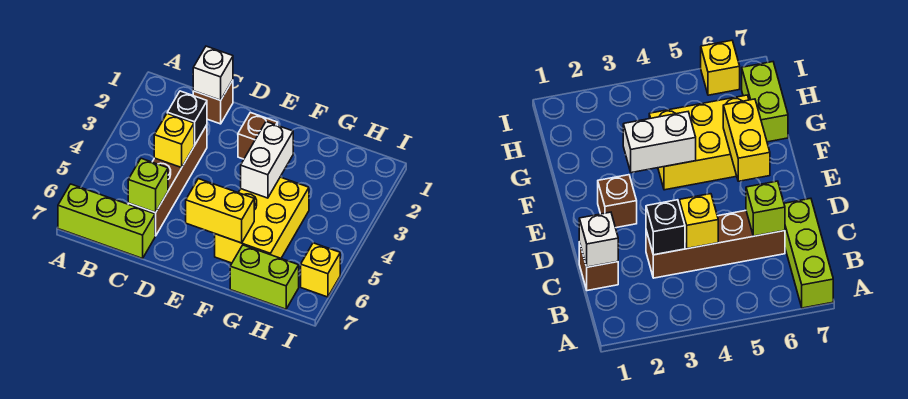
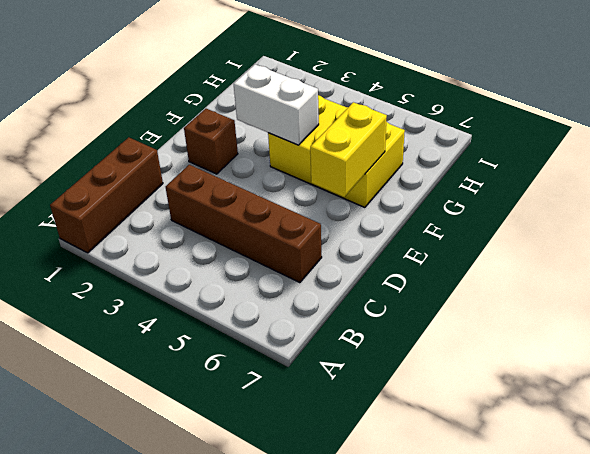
brown brick A1:C1 level 1 -> brown brick C1 level 1
none -> lime brick A7:C7 level 1
none -> lime brick G7:H7 level 1
none -> yellow brick I6 level 1

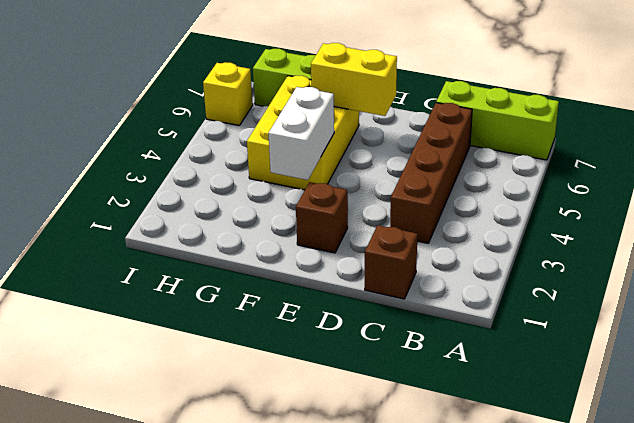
none -> white brick C1 level 2
none -> black brick C3 level 2
none -> yellow brick C4 level 2

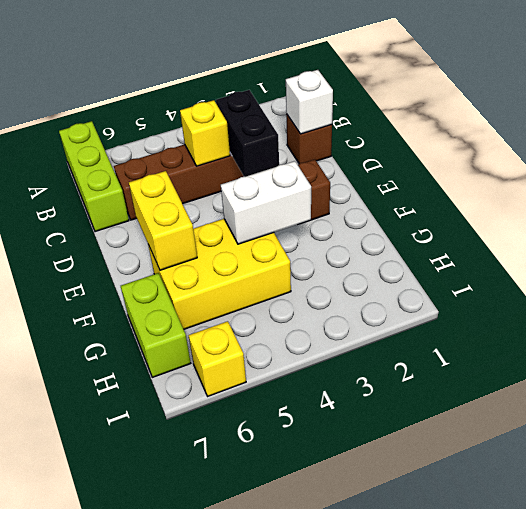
black brick C3:D3 level 2 -> black brick C3 level 2
none -> lime brick C6 level 2

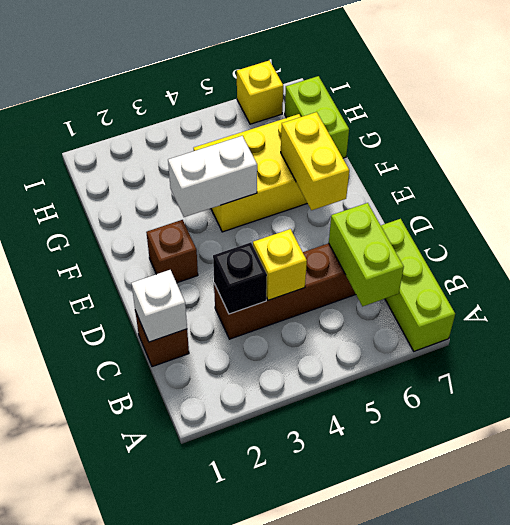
lime brick B6:C6 level 2 -> lime brick C6 level 2

